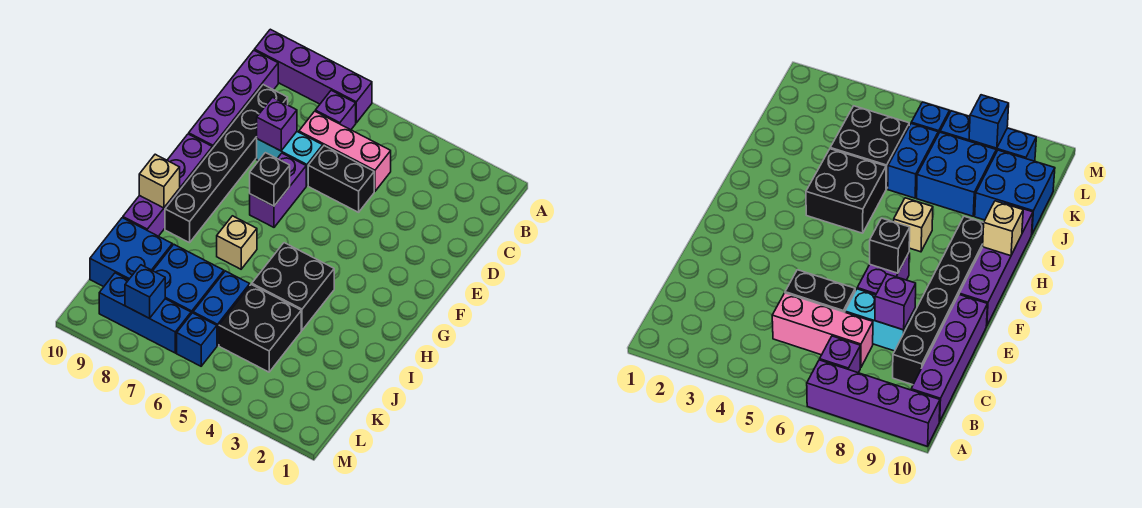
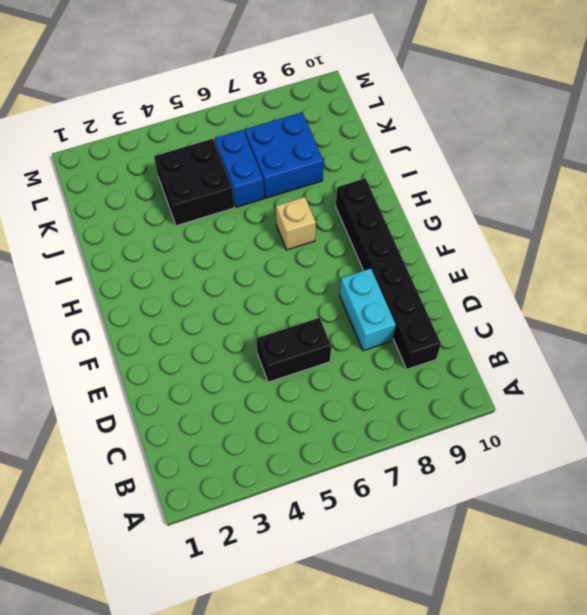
cyan brick D8:E8 level 1 -> cyan brick D7:D8 level 1
none -> purple brick A7:A10 level 1
none -> purple brick B7 level 1
none -> purple brick B10:E10 level 1

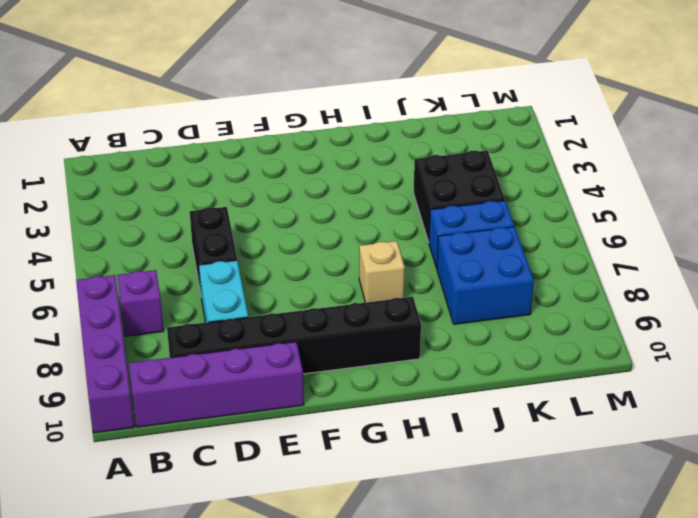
none -> pink brick C5:C7 level 1
none -> purple brick E7:F7 level 1
none -> purple brick F10:I10 level 1

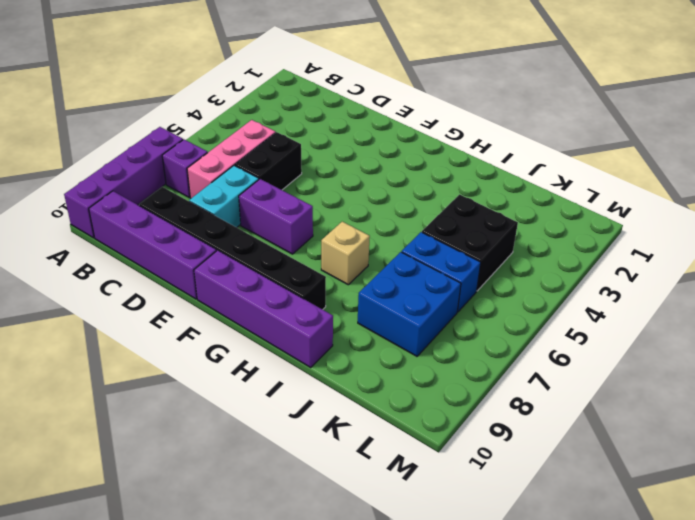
none -> black brick H4:I5 level 1
none -> blue brick J9:K10 level 1
none -> blue brick L6 level 1

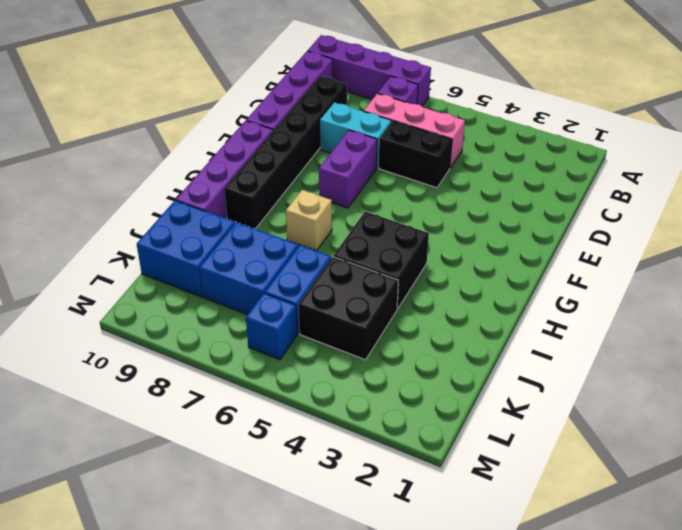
none -> blue brick L7:L9 level 1
none -> purple brick D8 level 2
none -> black brick F7 level 2

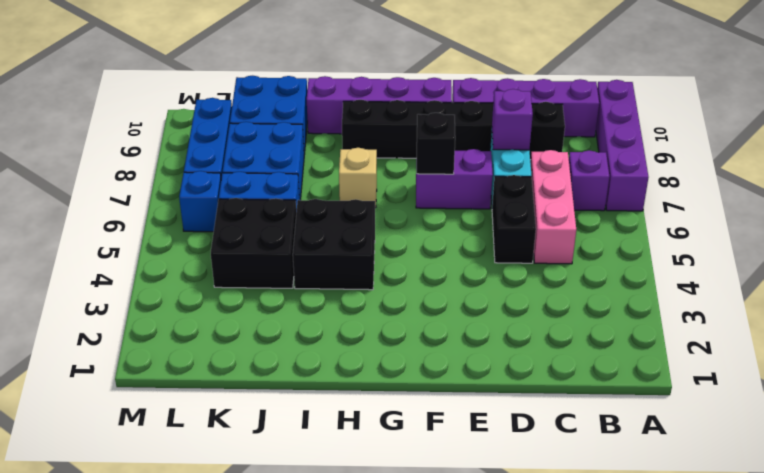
none -> tan brick H10 level 2
none -> blue brick L8 level 2

